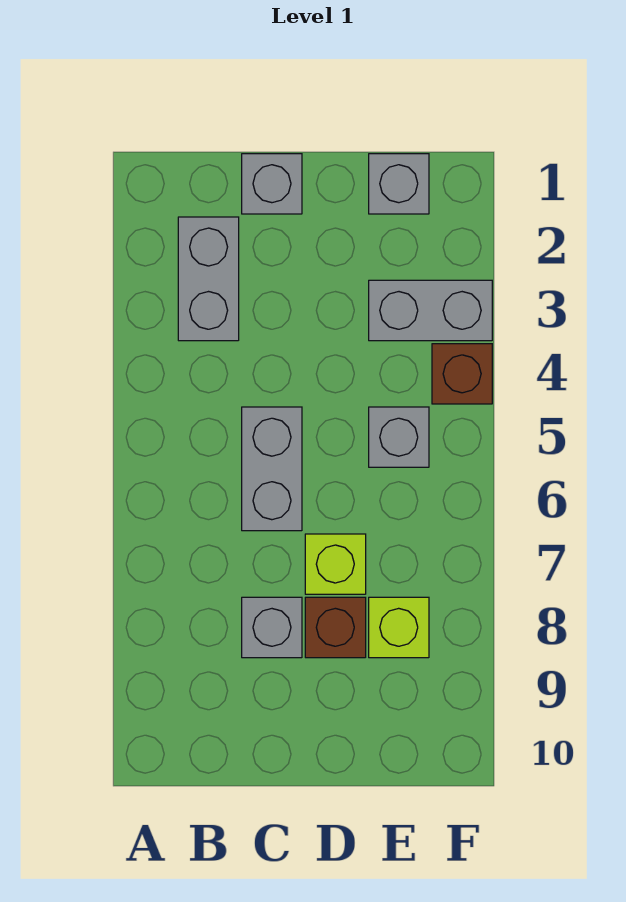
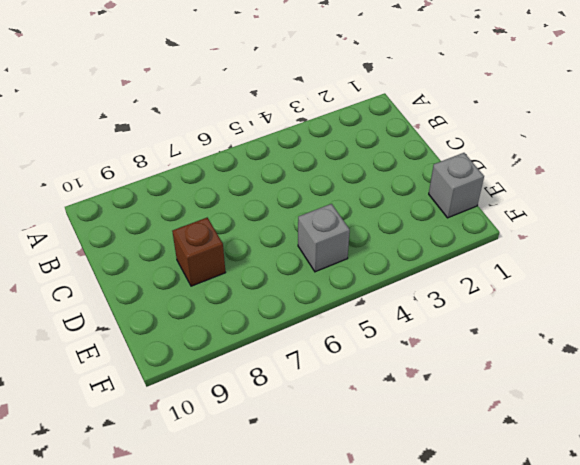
none -> grey brick B2:B3 level 1
none -> grey brick C1 level 1

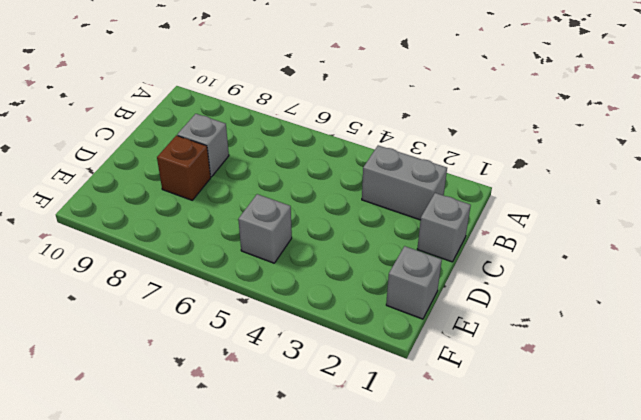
none -> grey brick C5:C6 level 1
none -> lime brick D7 level 1

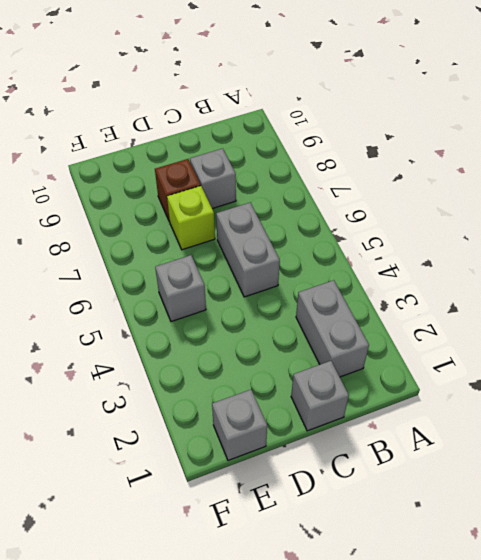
none -> grey brick E3:F3 level 1
none -> lime brick E8 level 1

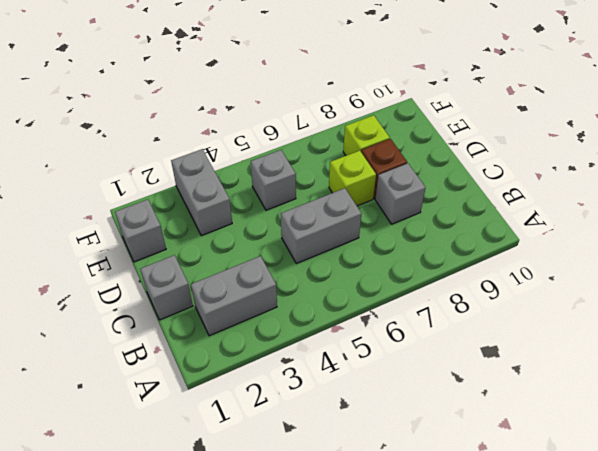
none -> brown brick F4 level 1

